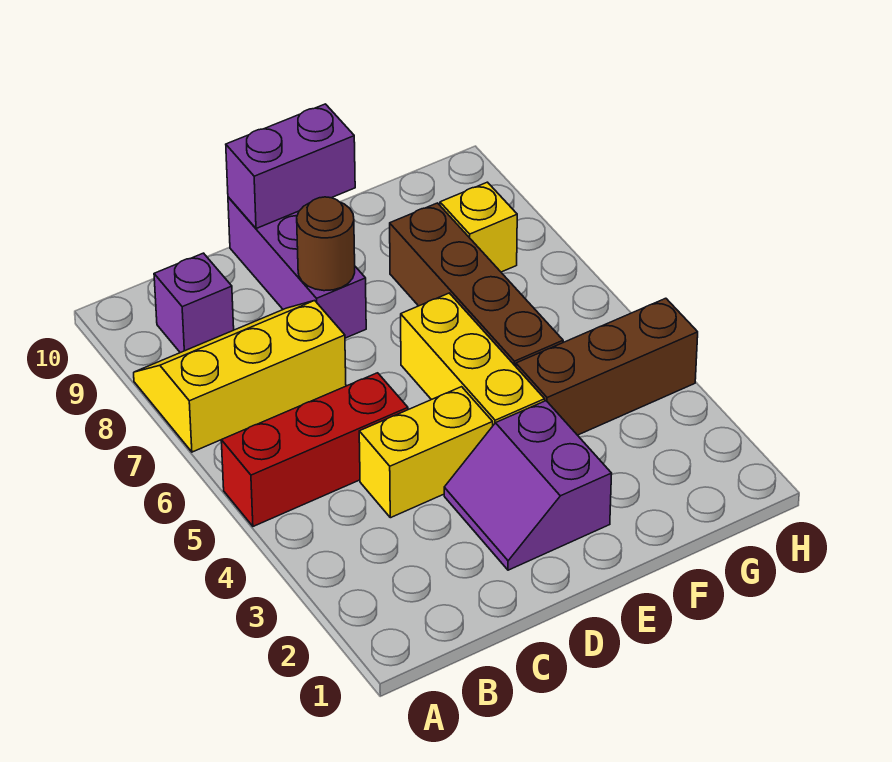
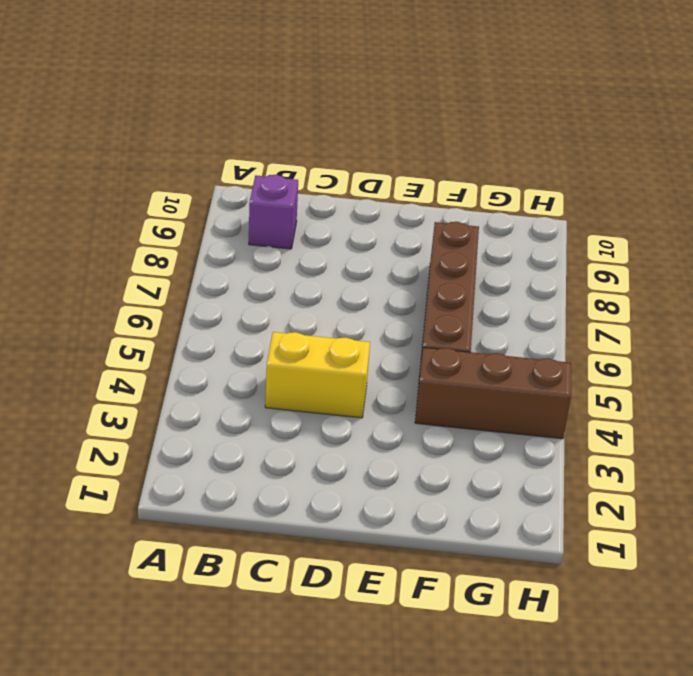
none -> red brick A5:C5 level 1
none -> yellow slope A7:C8 level 1 top 7
none -> purple slope D2:E3 level 1 top E

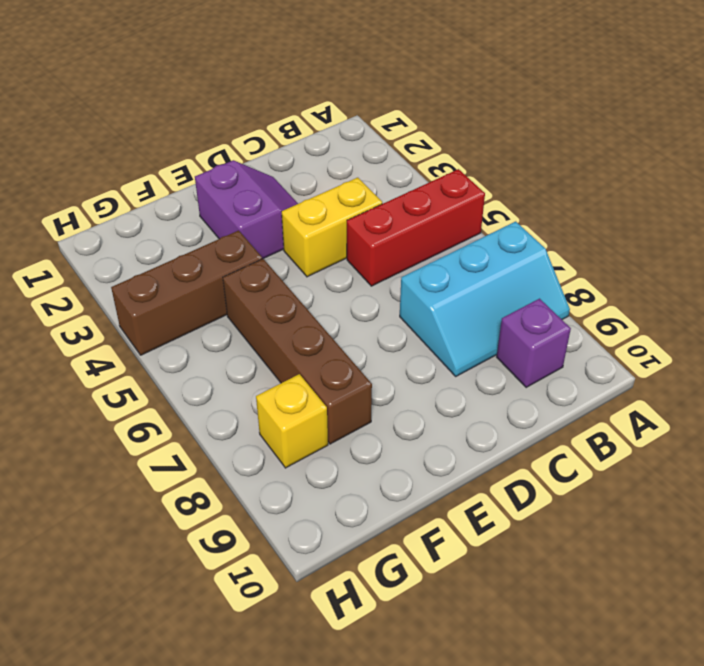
cyan slope A7:C8 level 1 top 7 -> yellow slope A7:C8 level 1 top 7
none -> purple brick D8:D10 level 1
none -> yellow brick E4:E6 level 1
none -> brown round brick D8 level 2

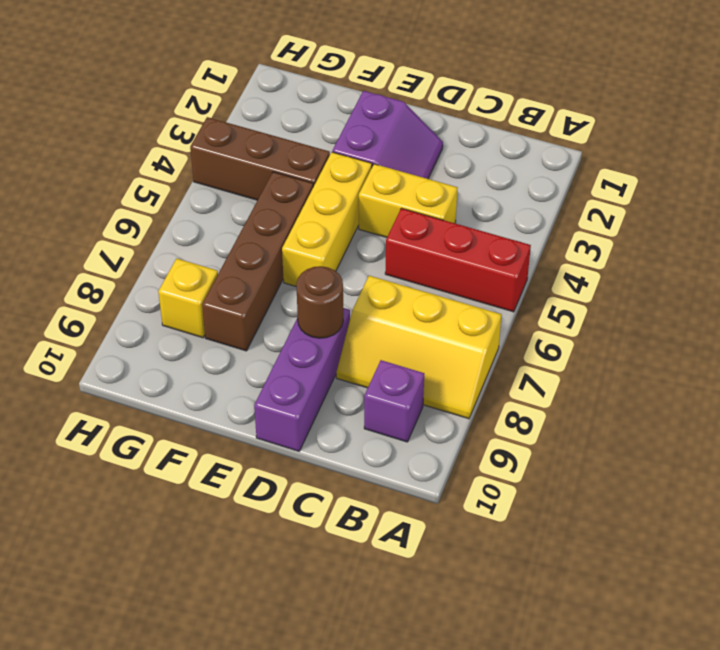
none -> purple brick D10:E10 level 2

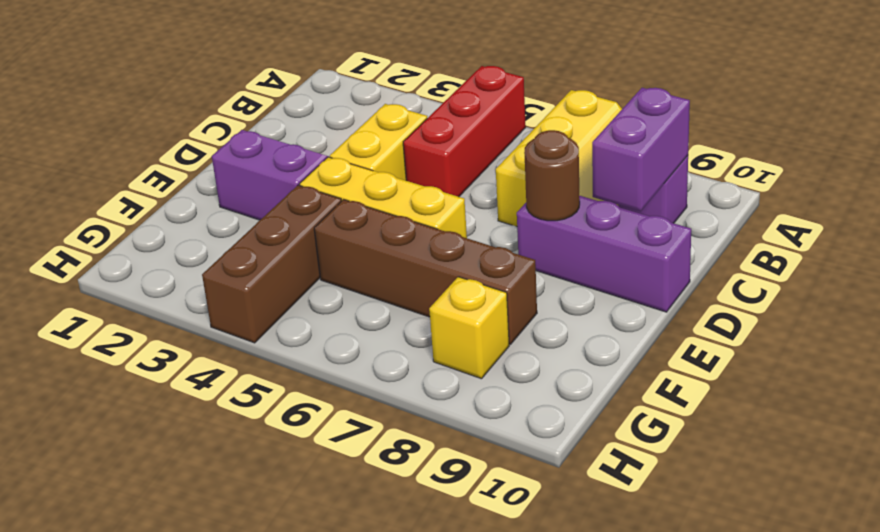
purple brick B9:C9 level 2 -> purple brick D10:E10 level 2

